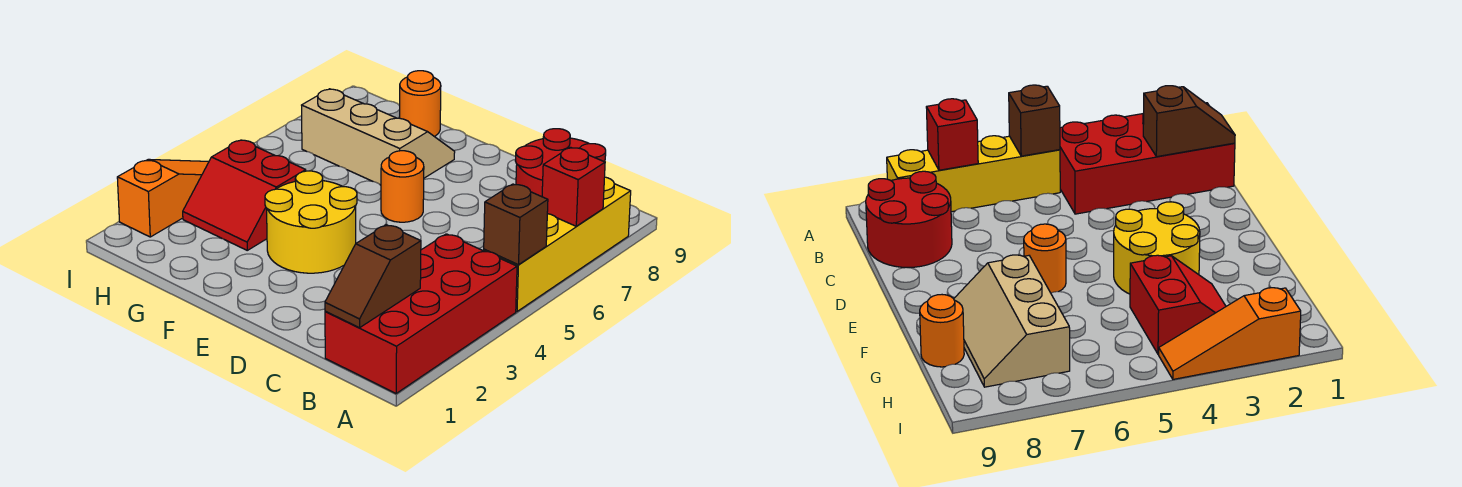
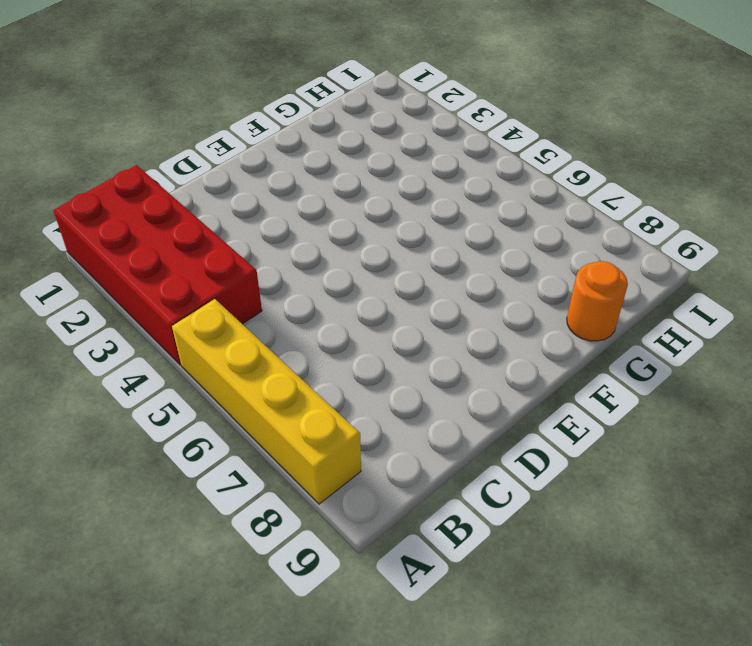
none -> red round brick B8:C9 level 1
none -> yellow round brick E3:F4 level 1
none -> orange round brick E6 level 1

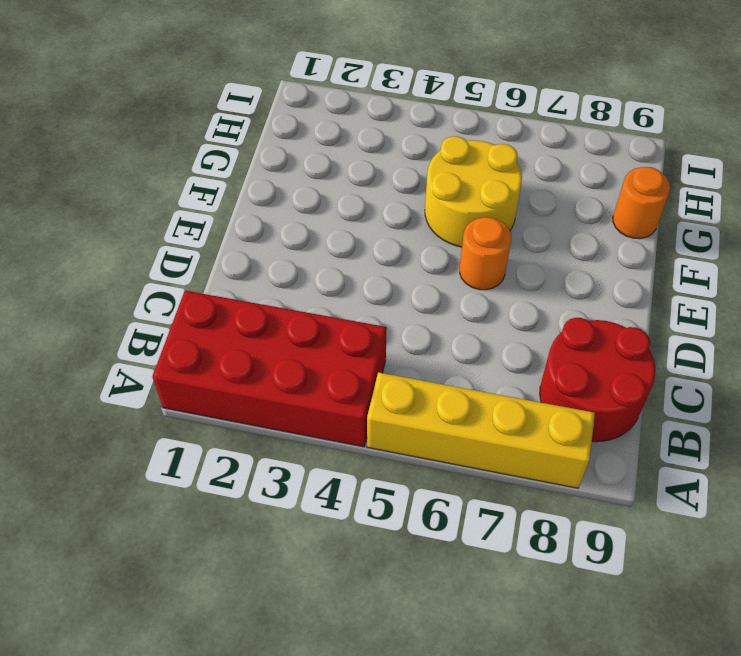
yellow round brick F5:G6 level 1 -> yellow round brick E3:F4 level 1
none -> tan slope F7:H8 level 1 top 7
none -> red slope G3:H4 level 1 top 4
none -> orange slope I2:I4 level 1 top 2

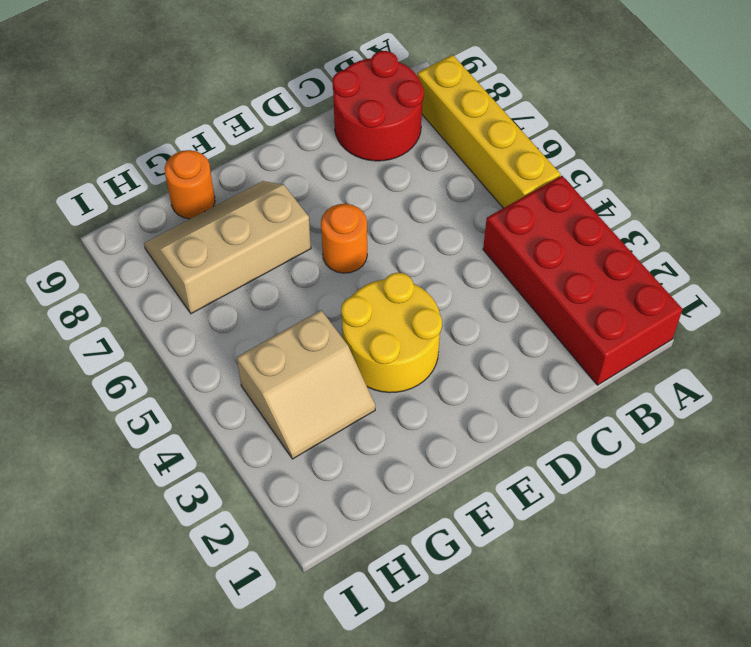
tan slope G3:H4 level 1 top 4 -> red slope G3:H4 level 1 top 4
none -> orange slope I2:I4 level 1 top 2
none -> brown brick A5 level 2
none -> red brick A7 level 2

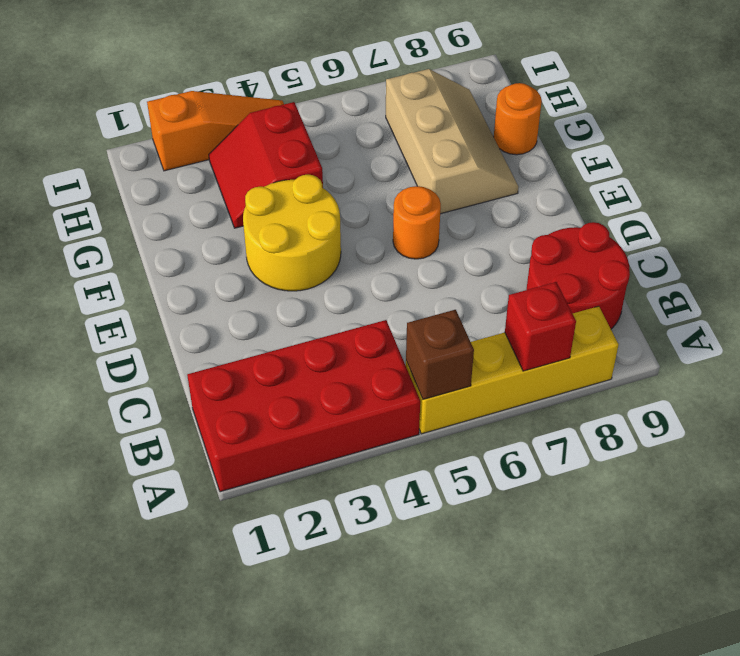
none -> brown slope B1:B2 level 2 top 2

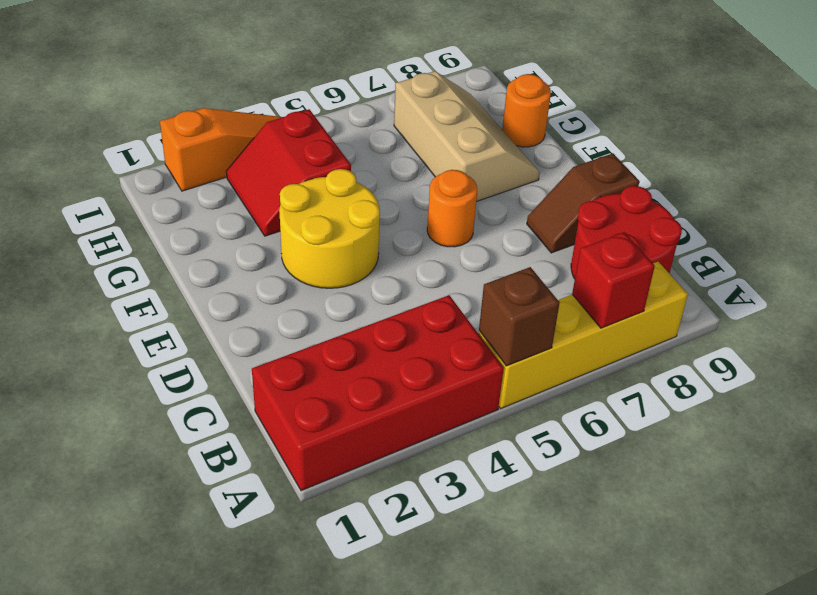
brown slope D8:D9 level 1 top 9 -> brown slope B1:B2 level 2 top 2

